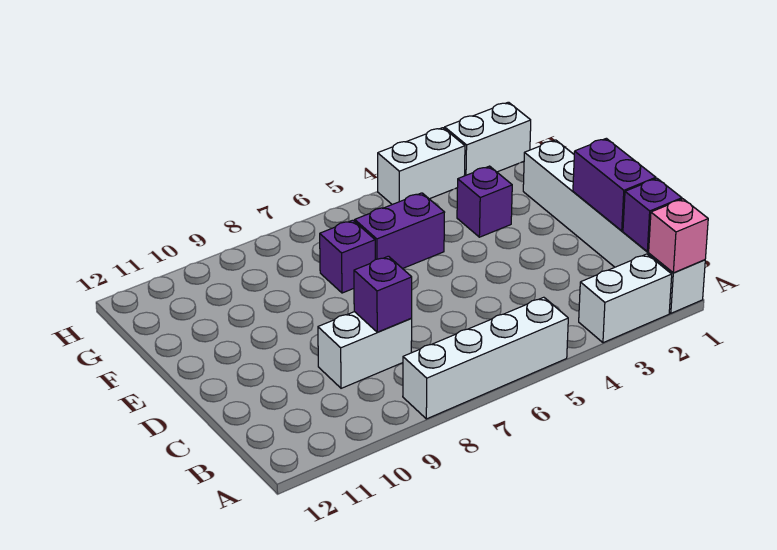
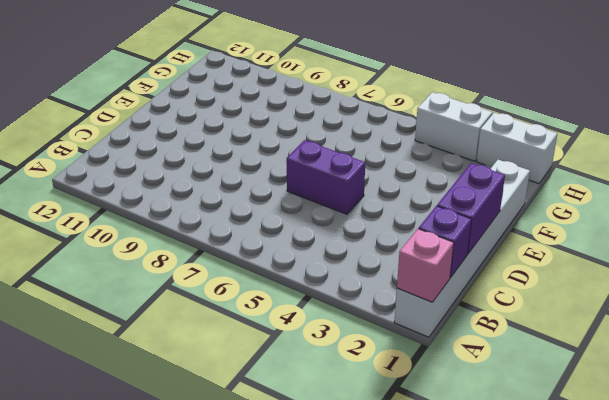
purple brick D5:D6 level 1 -> purple brick F5:F6 level 1
none -> white brick A2:A3 level 1
none -> white brick A5:A8 level 1
none -> white brick C8:C9 level 1

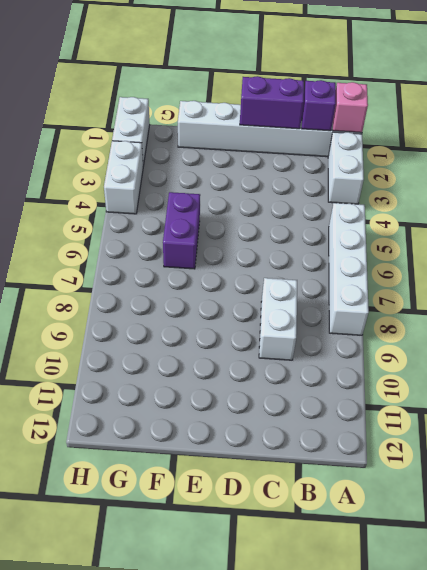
none -> purple brick F3 level 1
none -> purple brick F7 level 1
none -> purple brick C8 level 2

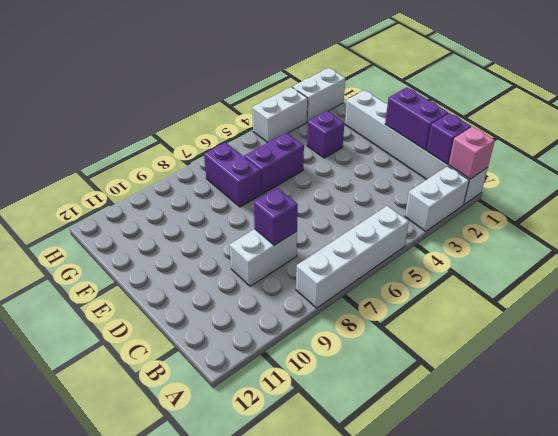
purple brick F7:G7 level 1 -> purple brick F7 level 1

